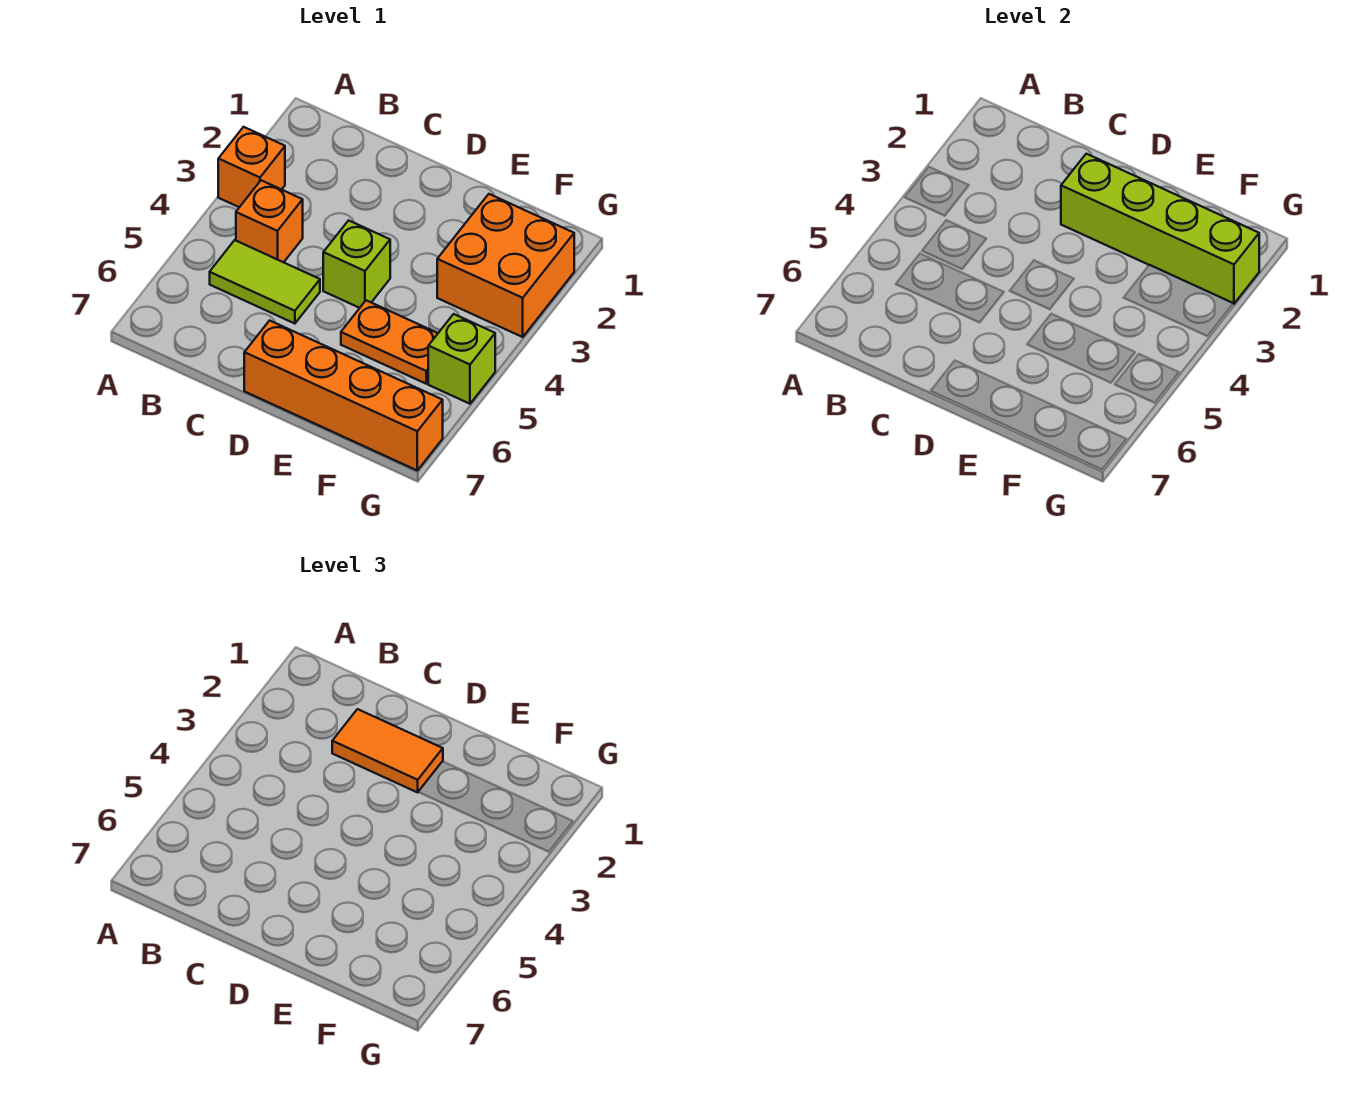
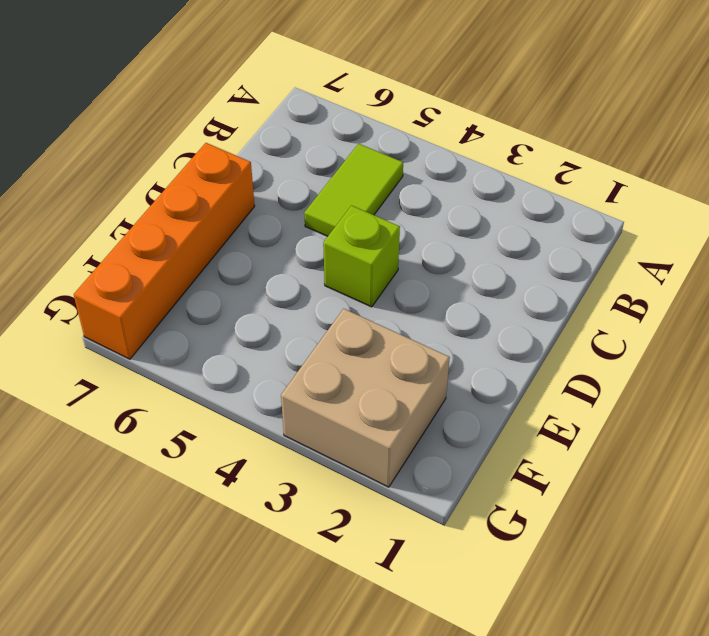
tan brick F2:G3 level 1 -> orange brick F2:G3 level 1
none -> orange brick A3 level 1
none -> orange brick B4 level 1

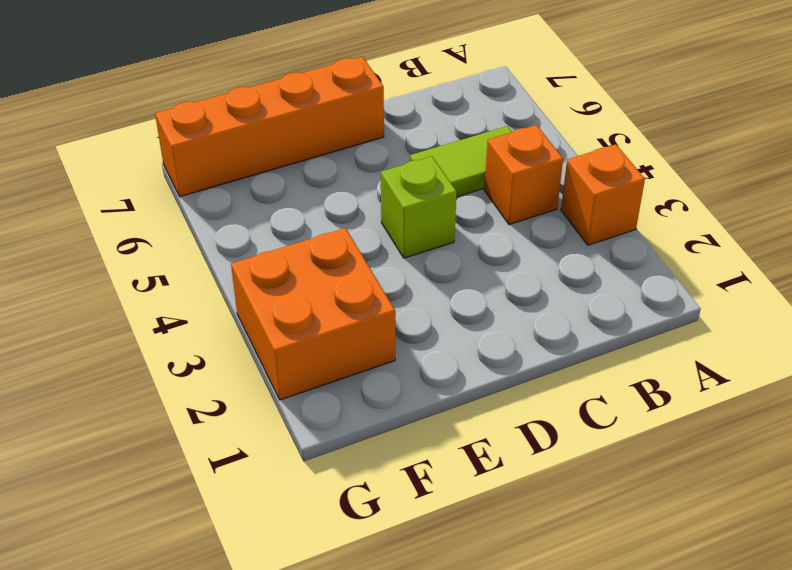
none -> orange plate E5:F5 level 1
none -> lime brick G5 level 1

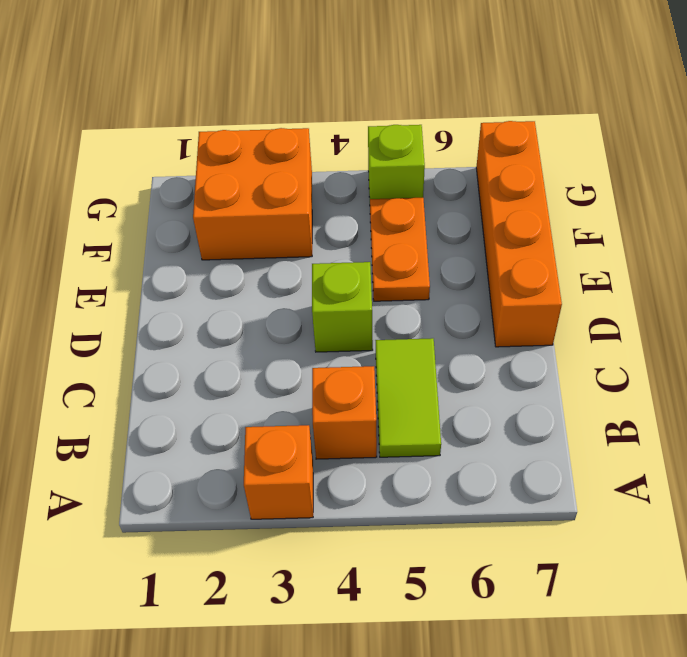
none -> lime brick D2:G2 level 2
none -> orange tile C2:D2 level 3

